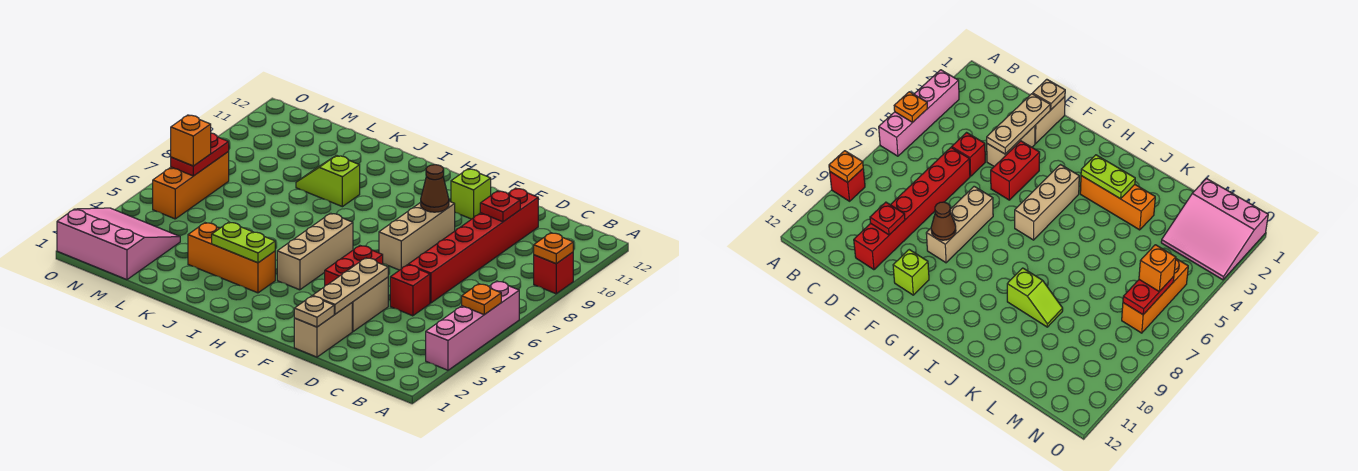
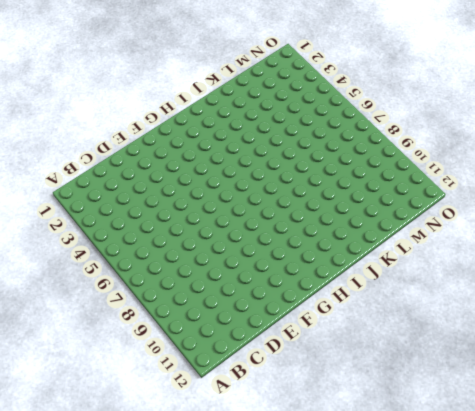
none -> pink brick A3:A6 level 1
none -> red brick A9 level 1
none -> red brick D5 level 1

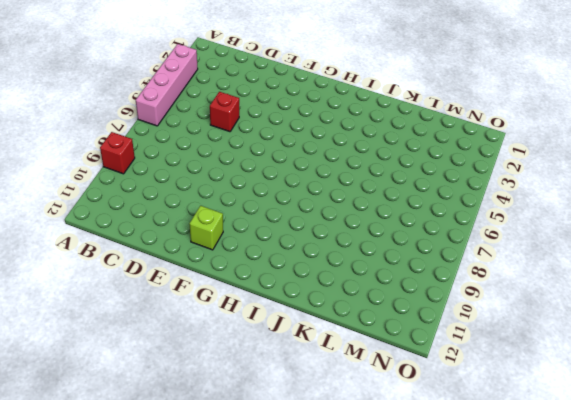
none -> red brick D6:D11 level 1
none -> tan brick E1:E2 level 1
none -> tan brick E3:E4 level 1

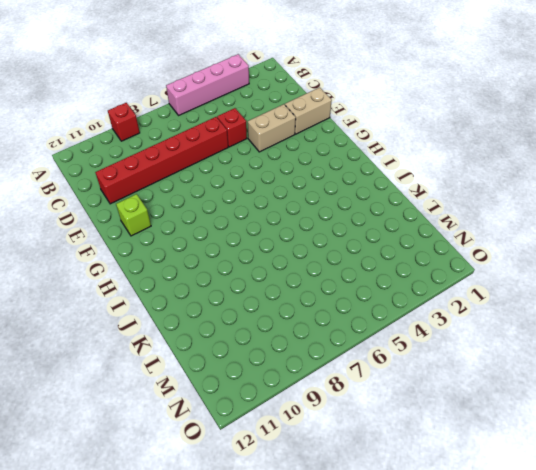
none -> red brick F4:F5 level 1
none -> tan brick F7:F9 level 1
none -> tan brick H4:H6 level 1

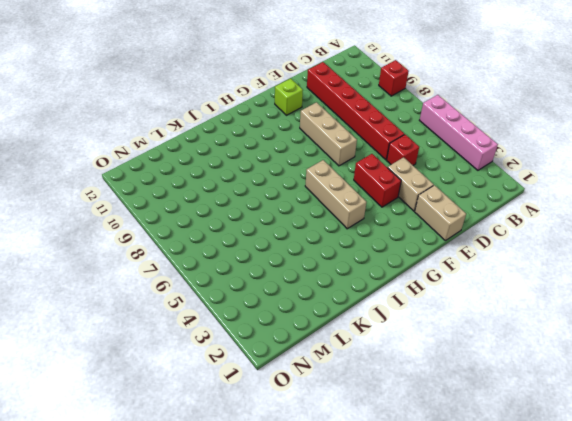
none -> orange brick I3:K3 level 1
none -> lime slope J9:K9 level 1 top J
none -> pink slope M1:O3 level 1 top 1

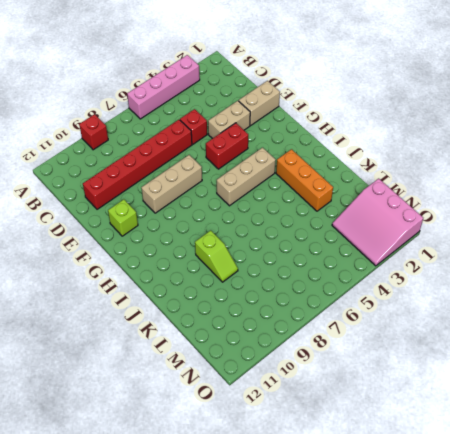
none -> orange brick N5:N7 level 1
none -> orange plate A5 level 2
none -> orange plate A9 level 2

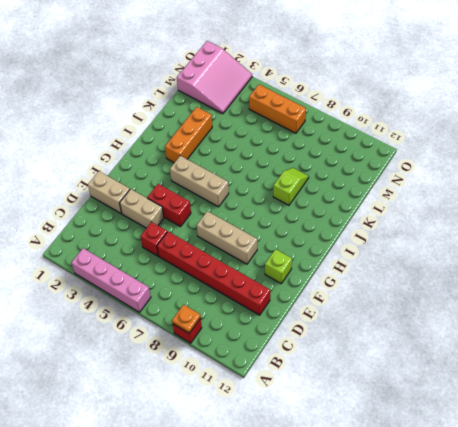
none -> orange plate A5 level 2
none -> red plate D10 level 2
none -> tan plate E1 level 2

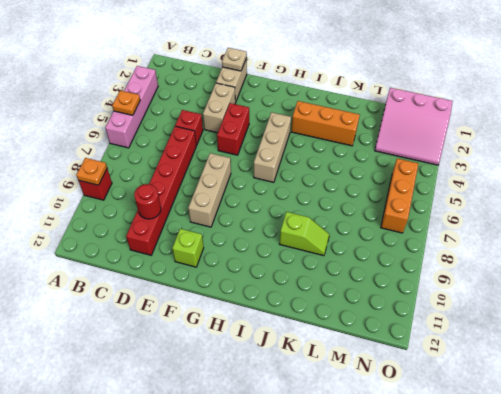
red round brick D10 level 2 -> red plate D10 level 2
none -> tan plate E2:E4 level 2
none -> brown cone F9 level 2
none -> lime plate I3:J3 level 2

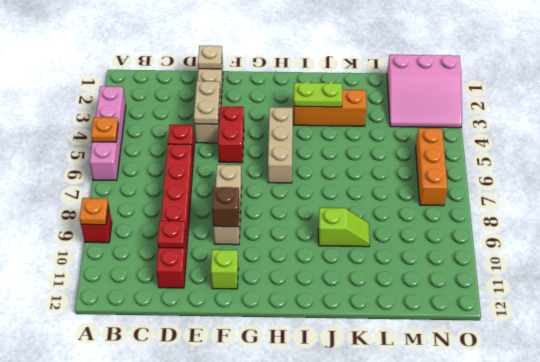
tan plate E3:E4 level 2 -> tan plate E2:E4 level 2
brown brick F9 level 2 -> brown cone F9 level 2
none -> red plate N6:N7 level 2
none -> orange brick N6 level 3

